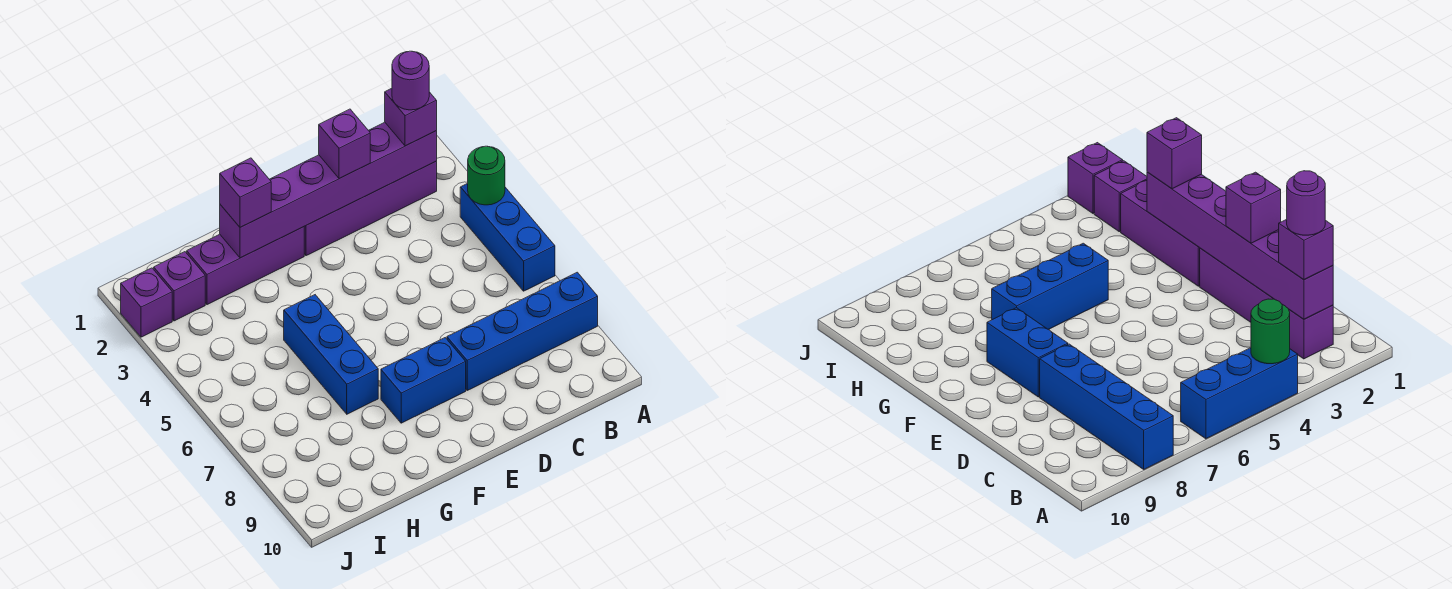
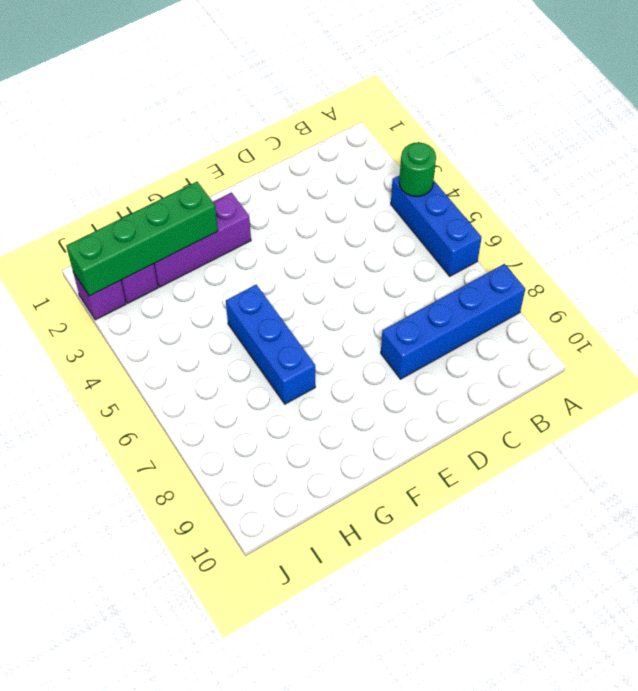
green brick G2:J2 level 2 -> purple brick B2:G2 level 2
none -> purple brick B2:E2 level 1
none -> blue brick E8:F8 level 1
none -> purple brick B2 level 3

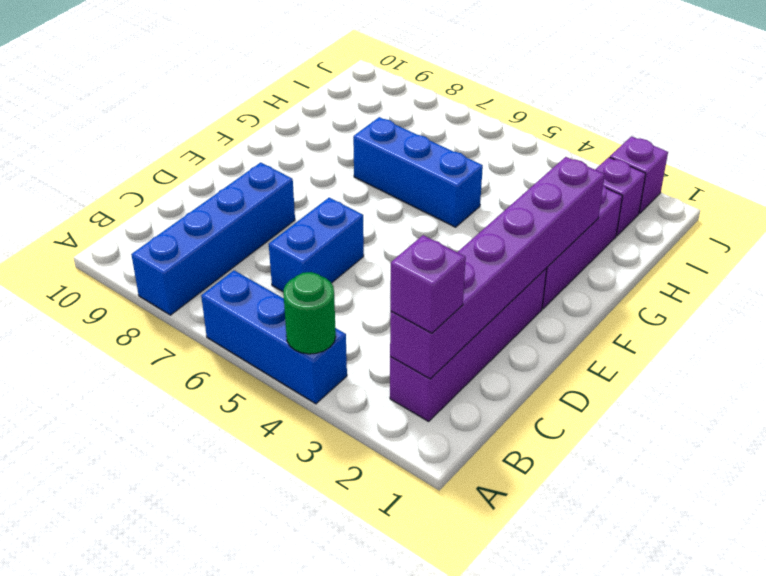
blue brick C6:D6 level 1 -> blue brick E8:F8 level 1
none -> purple brick D2 level 3
none -> purple brick G2 level 3
none -> purple round brick B2 level 4

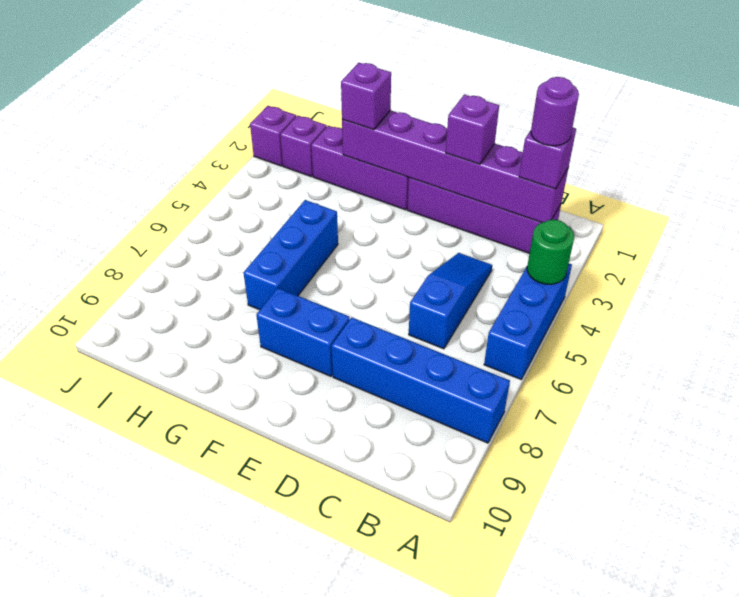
blue slope C4:C6 level 1 top 6 -> none

